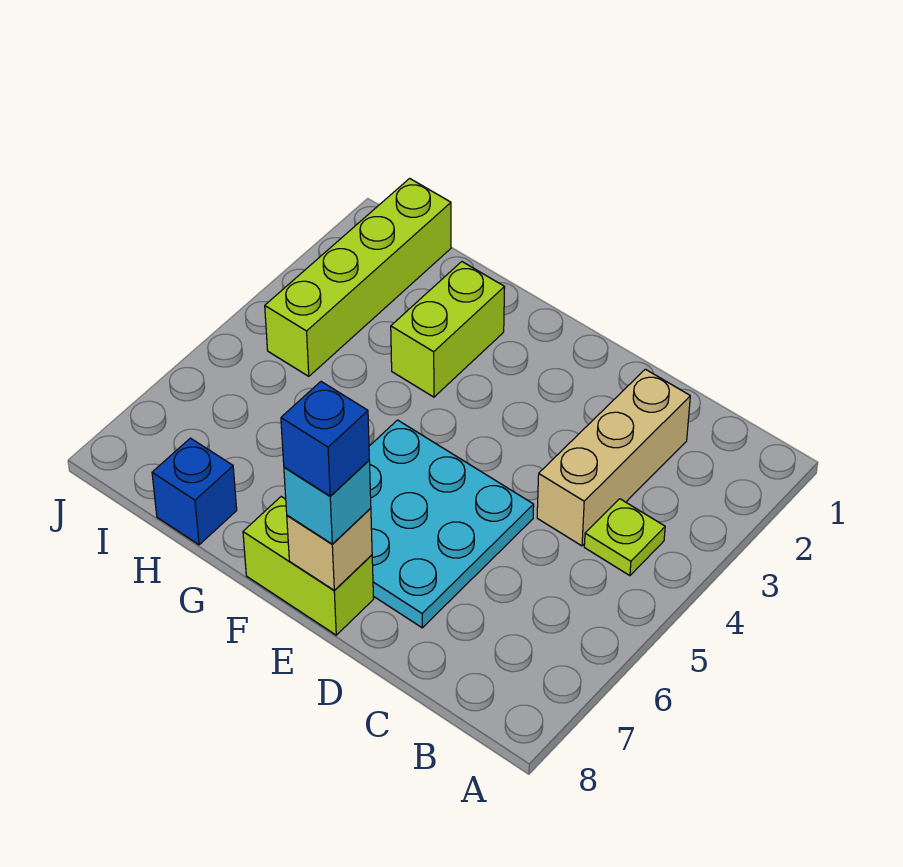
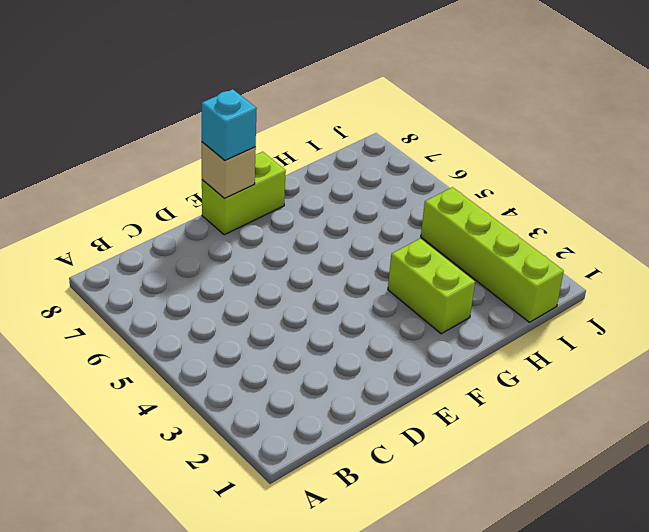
none -> lime plate B4 level 1
none -> tan brick C2:C4 level 1

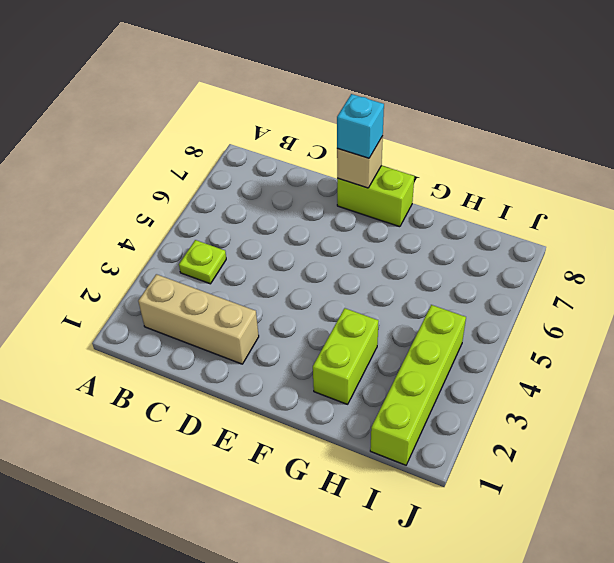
tan brick B2:D2 level 1 -> tan brick C2:C4 level 1
none -> cyan plate D5:F7 level 1
none -> blue brick H8 level 1

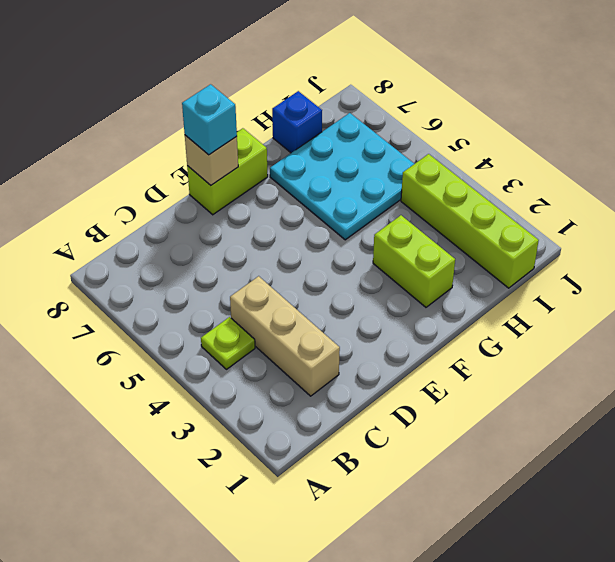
cyan plate G5:I7 level 1 -> cyan plate D5:F7 level 1
none -> blue brick E8 level 4

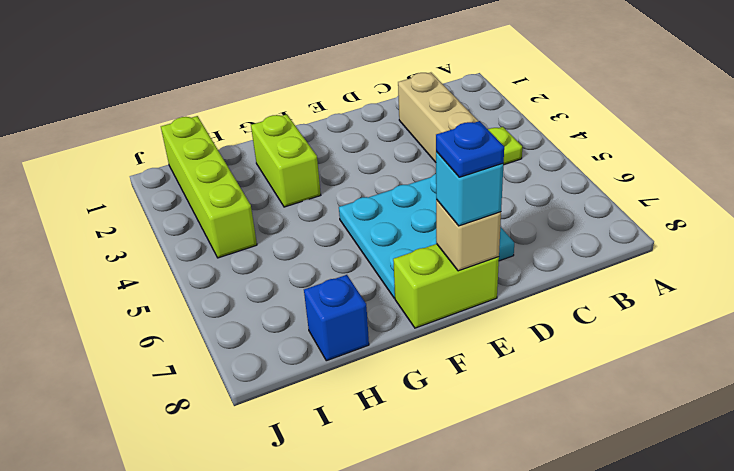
blue plate E8 level 4 -> blue brick E8 level 4

